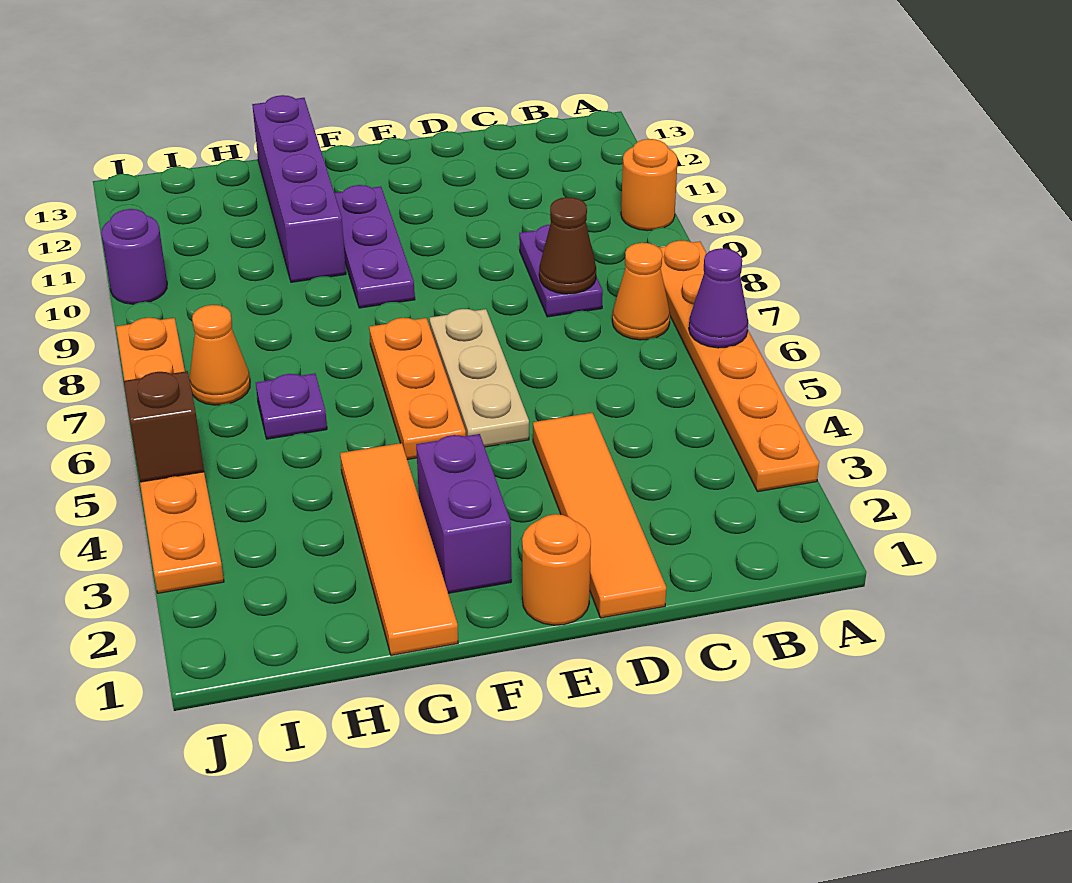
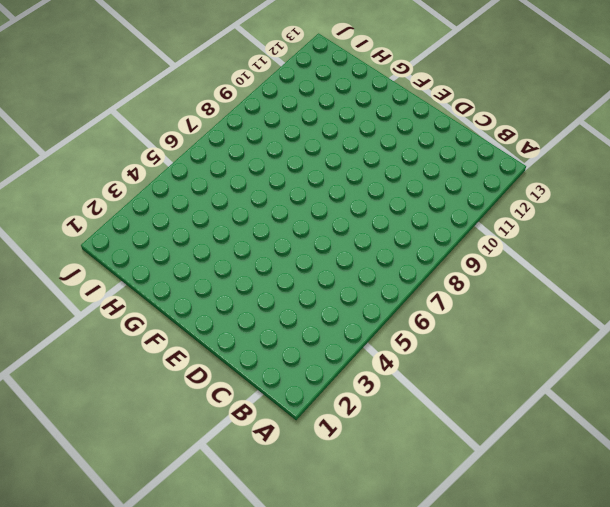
none -> orange plate A3:A8 level 1
none -> orange round brick A10 level 1
none -> orange cone B7 level 1

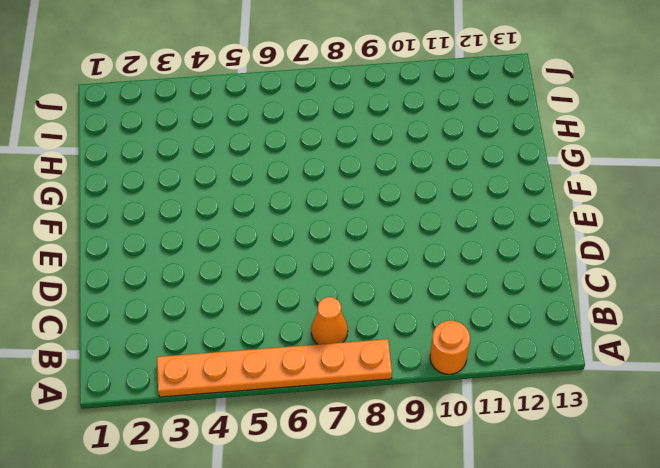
none -> purple plate C8:C9 level 1
none -> orange tile D1:D4 level 1
none -> orange round brick E1 level 1

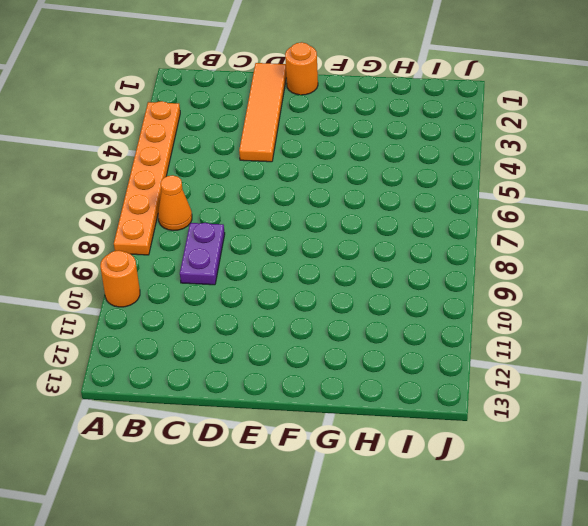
none -> tan plate E5:E7 level 1
none -> purple brick F2:F3 level 1
none -> orange plate F5:F7 level 1

